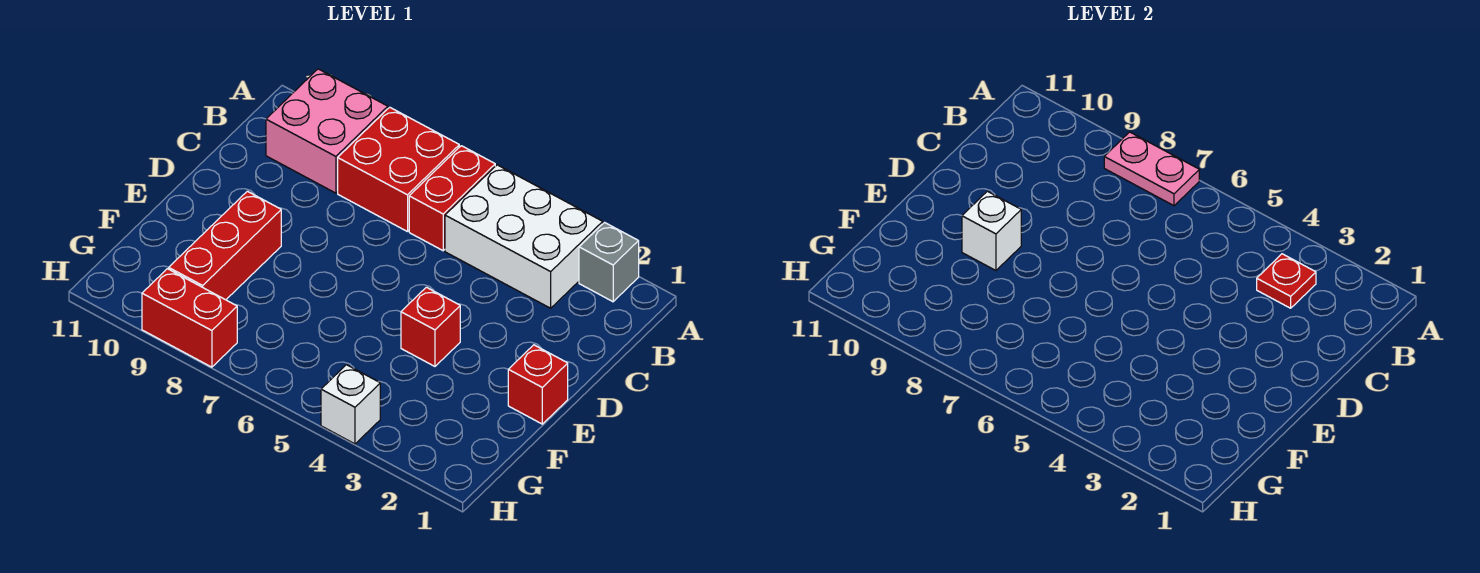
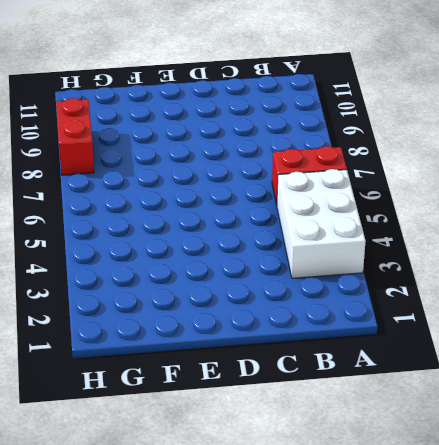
none -> grey brick A2 level 1
none -> red brick A7:B8 level 1
none -> pink brick A9:B10 level 1

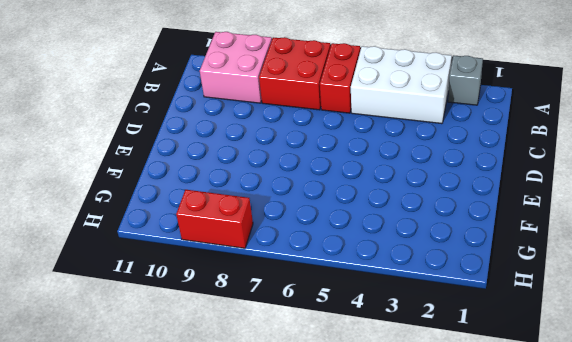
none -> red brick E1 level 1
none -> red brick E4 level 1
none -> red brick E9:G9 level 1

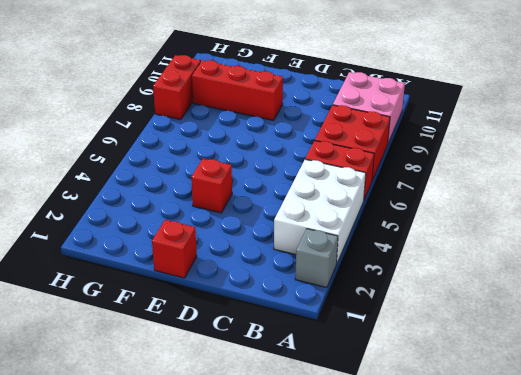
none -> white brick H4 level 1
none -> pink plate A7:A8 level 2
none -> red plate B3 level 2

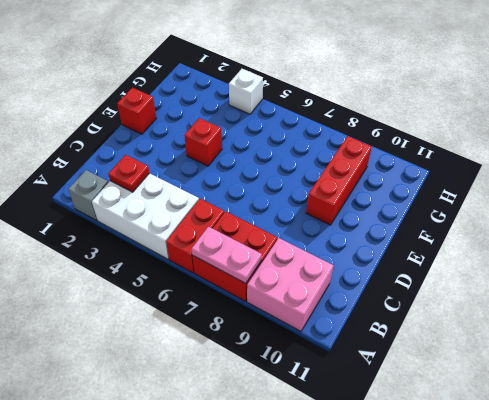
none -> red brick H8:H9 level 1
none -> white brick E9 level 2

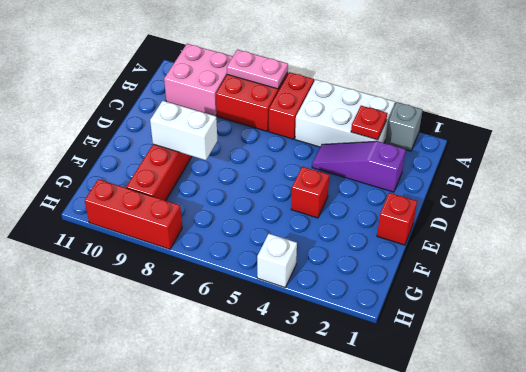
purple slope C2:C4 level 1 top 2 -> none
white brick E8:E9 level 2 -> white brick E9 level 2
red brick H8:H10 level 1 -> red brick H8:H9 level 1

